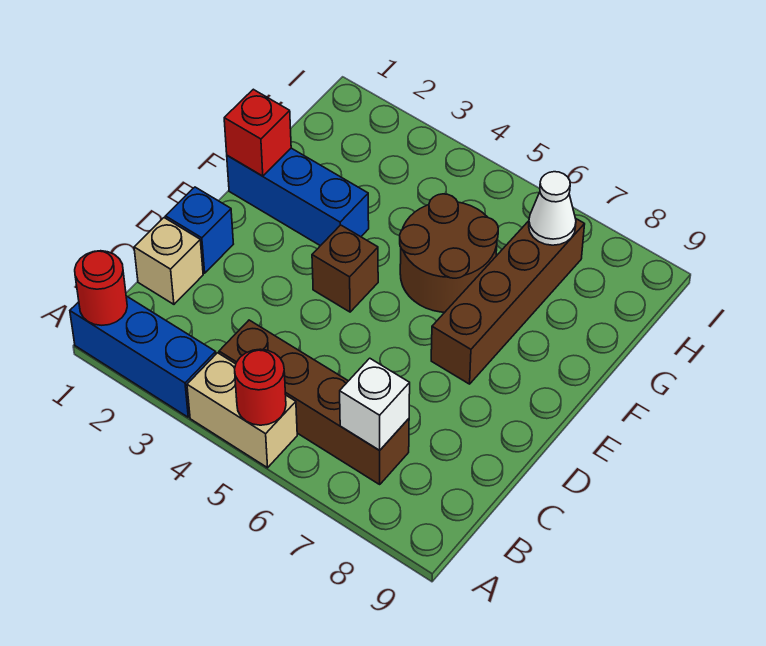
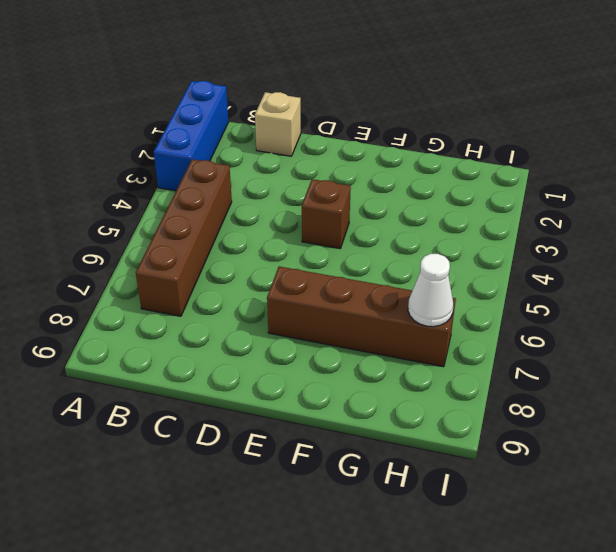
none -> tan brick A4:A5 level 1
none -> blue brick D1 level 1
none -> blue brick F1:F3 level 1

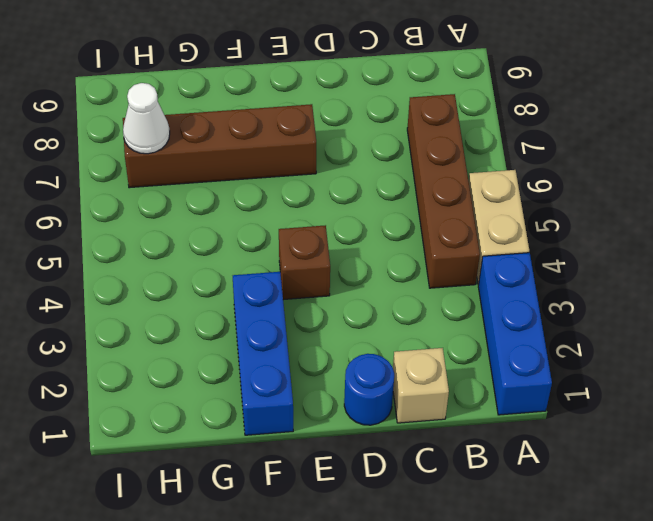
blue round brick D1 level 1 -> blue brick D1 level 1
none -> brown round brick F5:G6 level 1
none -> red round brick A1 level 2
none -> red round brick A5 level 2

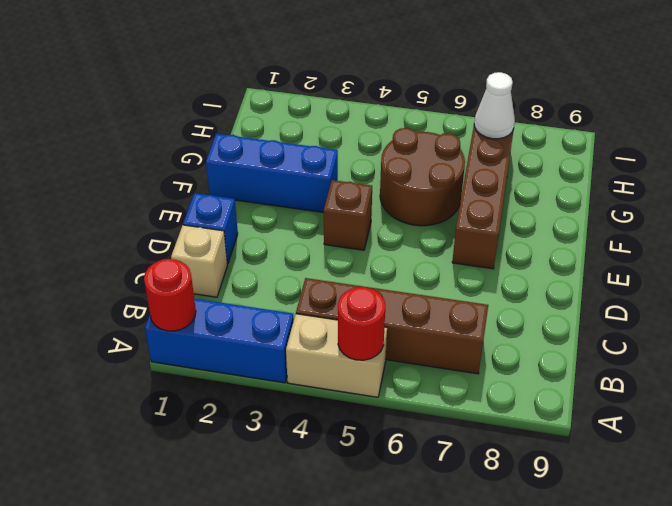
none -> white brick B7 level 2
none -> red brick F1 level 2

